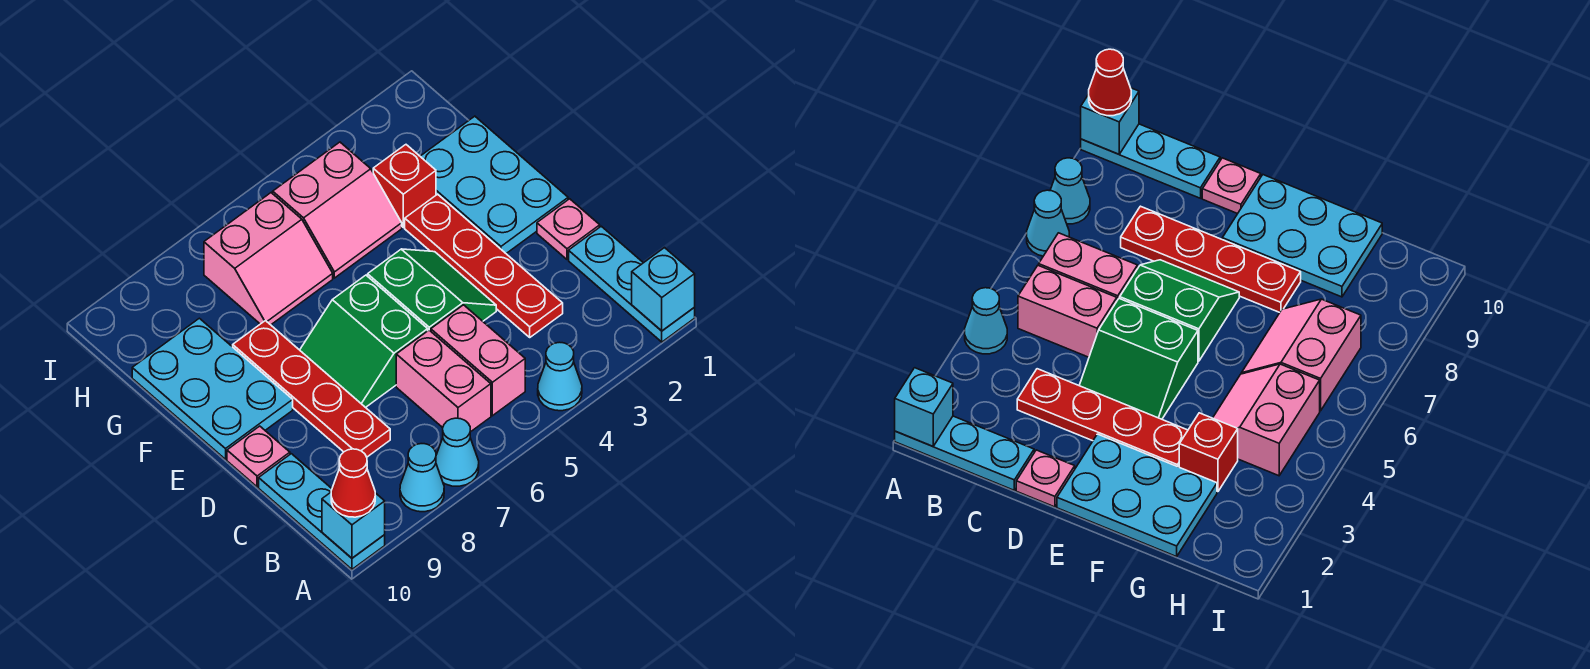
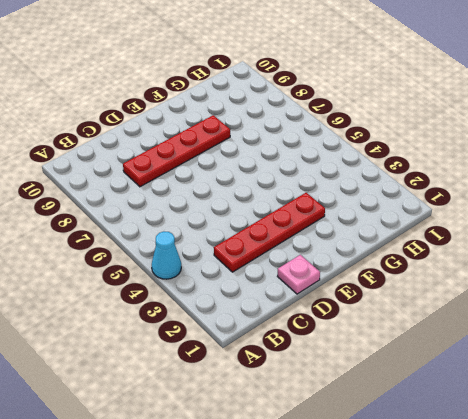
none -> cyan plate A1:C1 level 1
none -> cyan cone A7 level 1
none -> cyan cone A8 level 1

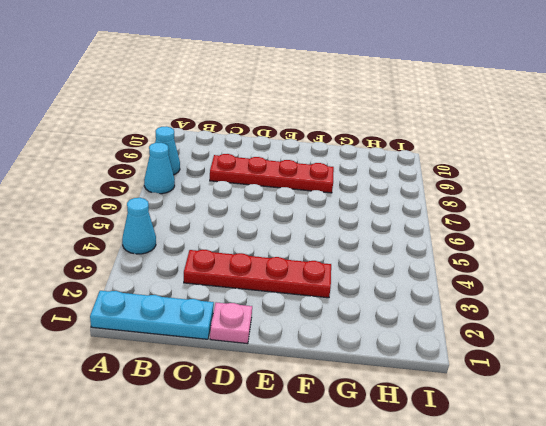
none -> cyan plate A10:C10 level 1
none -> pink brick B5:C5 level 1
none -> pink brick B6:C6 level 1

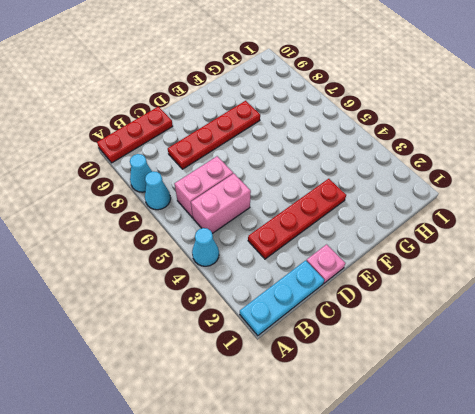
red plate A10:C10 level 1 -> cyan plate A10:C10 level 1
none -> green slope D4:E5 level 1 top 5
none -> green slope D6:E7 level 1 top 6
none -> pink plate D10 level 1

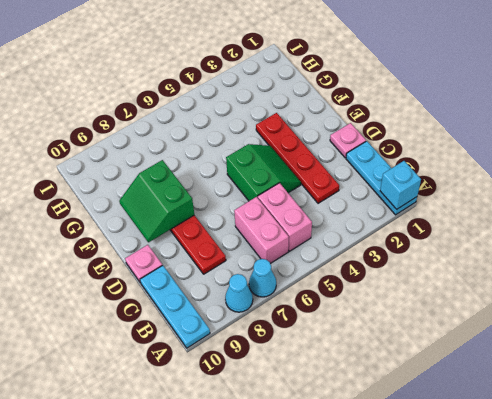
green slope E8:F9 level 2 top 8 -> green slope D6:E7 level 1 top 6
none -> cyan cone A4 level 1
none -> cyan plate E1:G2 level 1
none -> cyan plate E9:G10 level 1

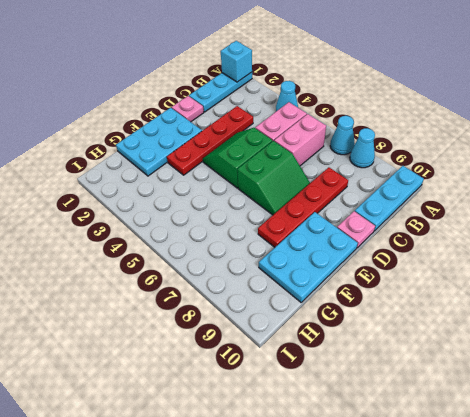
none -> red brick G3 level 1
none -> pink slope G4:H5 level 1 top H
none -> pink slope G6:H7 level 1 top H

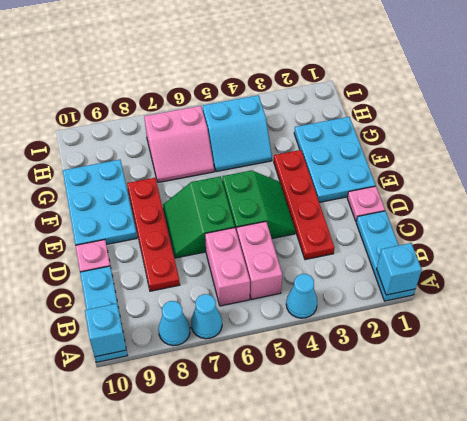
cyan slope G4:H5 level 1 top H -> pink slope G4:H5 level 1 top H
none -> red brick G3 level 1
none -> red cone A10 level 3

